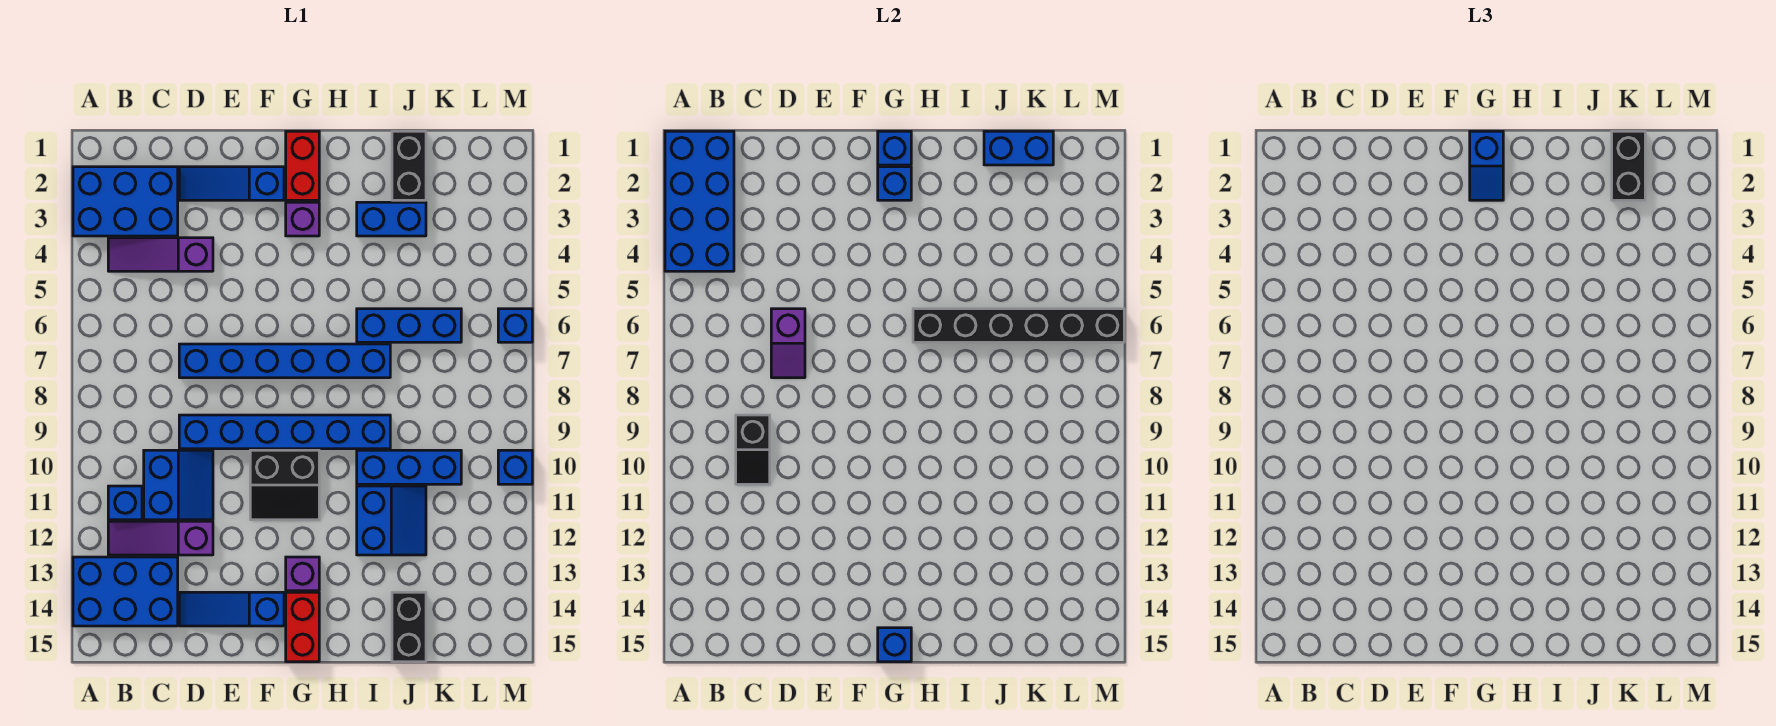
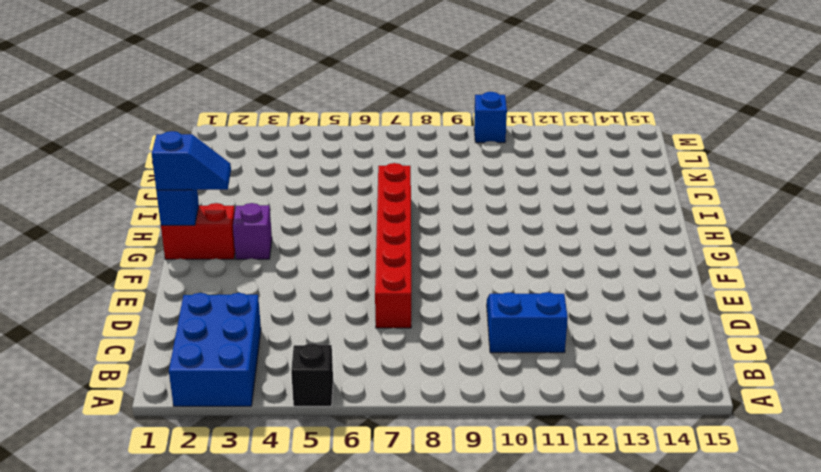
black brick A5 level 1 -> none
red brick D7:I7 level 1 -> blue brick D7:I7 level 1
none -> blue brick A13:C14 level 1
none -> purple slope B4:D4 level 1 top D
none -> blue brick B11 level 1
none -> purple slope B12:D12 level 1 top D

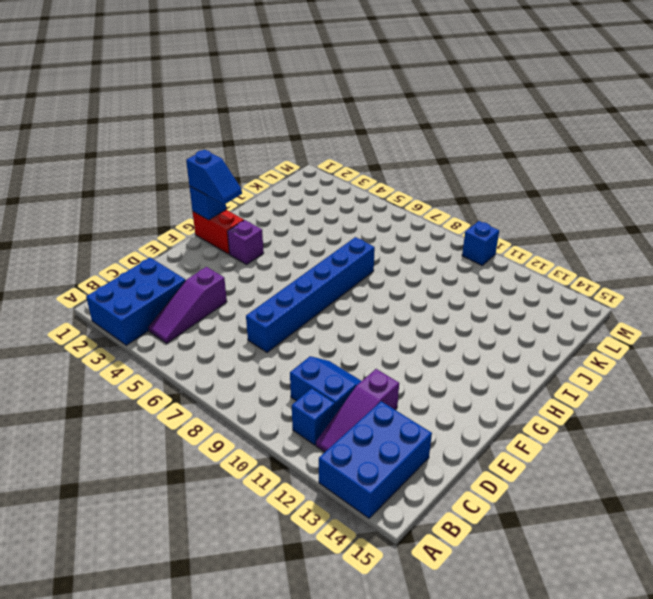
none -> blue slope D2:F2 level 1 top F
none -> blue brick D9:I9 level 1
none -> blue slope D14:F14 level 1 top F
none -> black slope F10:G11 level 1 top 10

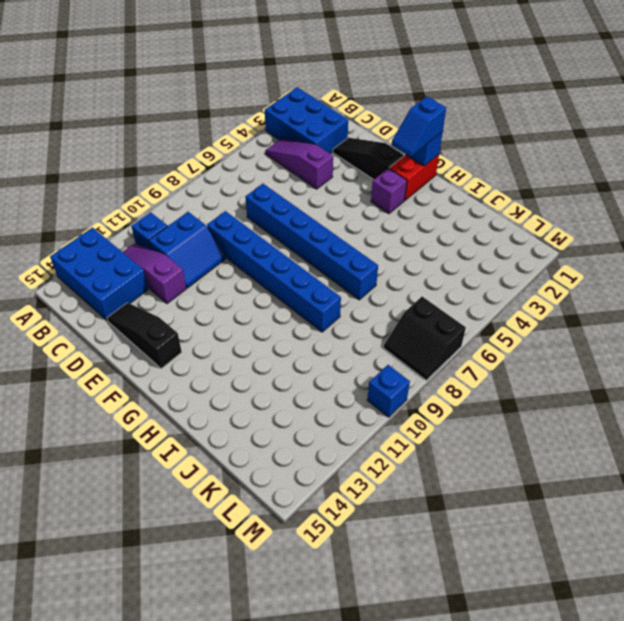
black slope D2:F2 level 1 top F -> blue slope D2:F2 level 1 top F
black slope D14:F14 level 1 top F -> blue slope D14:F14 level 1 top F
black slope L7:M8 level 1 top 7 -> black slope F10:G11 level 1 top 10
none -> purple brick G13 level 1
none -> red brick G14:G15 level 1
none -> blue brick I3:J3 level 1
none -> blue brick I6:K6 level 1

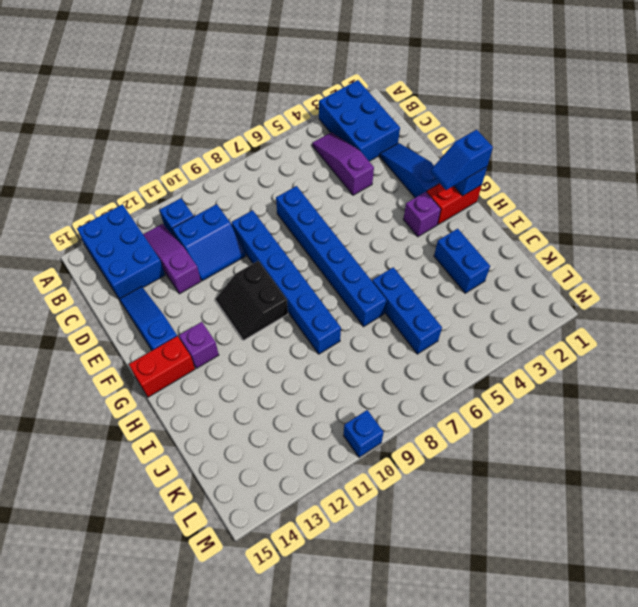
none -> blue brick I10:K10 level 1
none -> blue slope I11:J12 level 1 top I
none -> black brick J1:J2 level 1
none -> black brick J14:J15 level 1

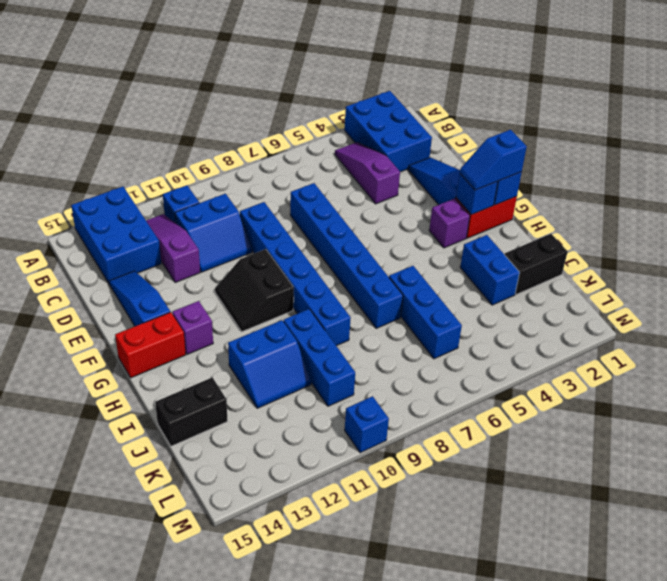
none -> blue brick M6 level 1
none -> blue brick A1:B4 level 2
none -> black slope C9:C10 level 2 top 9
none -> purple slope D6:D7 level 2 top 6

